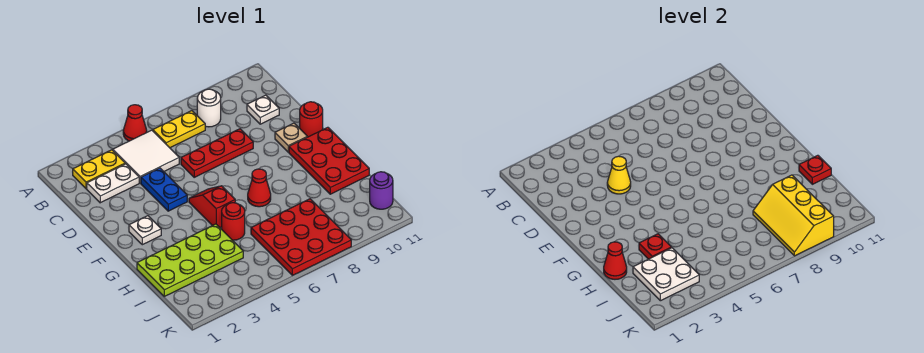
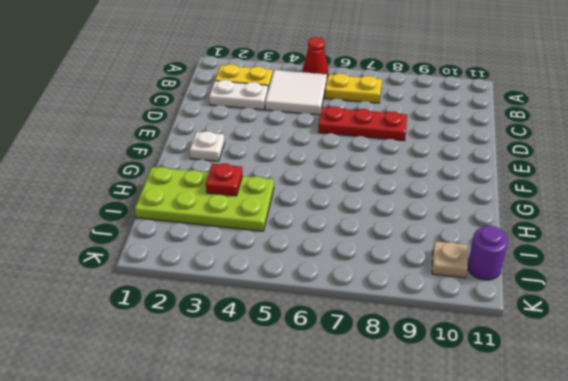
tan plate J10 level 1 -> tan plate E10 level 1
none -> white round brick B8 level 1
none -> white plate C10 level 1
none -> blue plate D4:E4 level 1

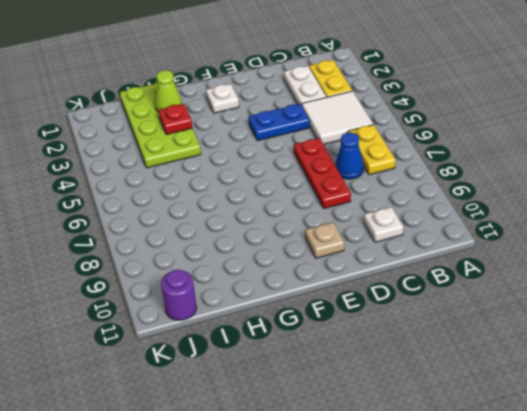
blue cone C7 level 1 -> none
lime cone H2 level 2 -> none
none -> red cone A5 level 1
none -> white round brick B8 level 1
none -> red round brick E11 level 1

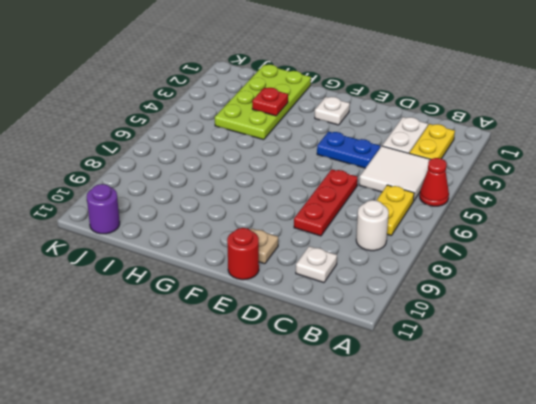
none -> red slope F5:G5 level 1 top G
none -> red plate F10:H11 level 1
none -> red cone G7 level 1

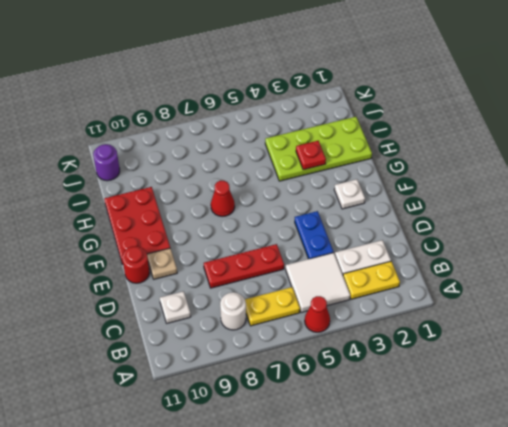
none -> red slope F5:G5 level 1 top G
none -> red round brick H5 level 1
none -> red plate I6:K8 level 1

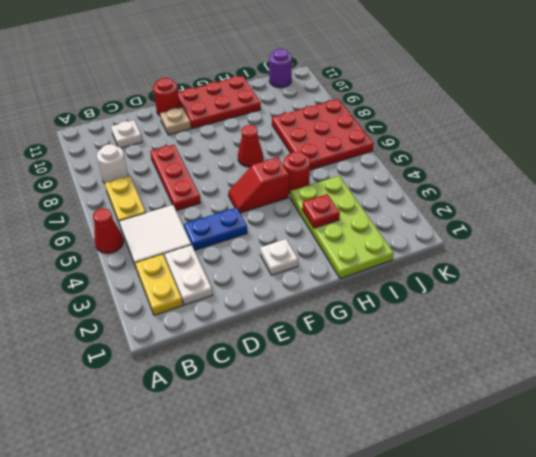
none -> yellow cone D4 level 2
none -> red cone H1 level 2
none -> red plate H11 level 2

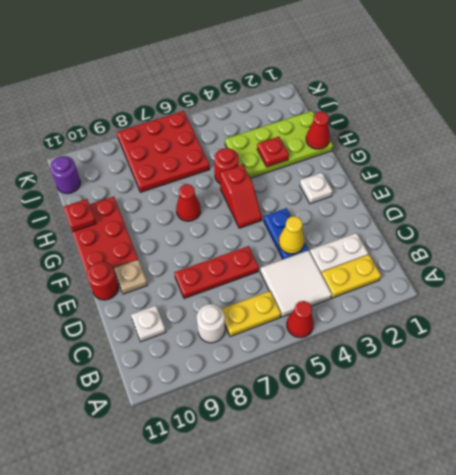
none -> white plate I2:J3 level 2
none -> yellow slope I8:K9 level 2 top 9

